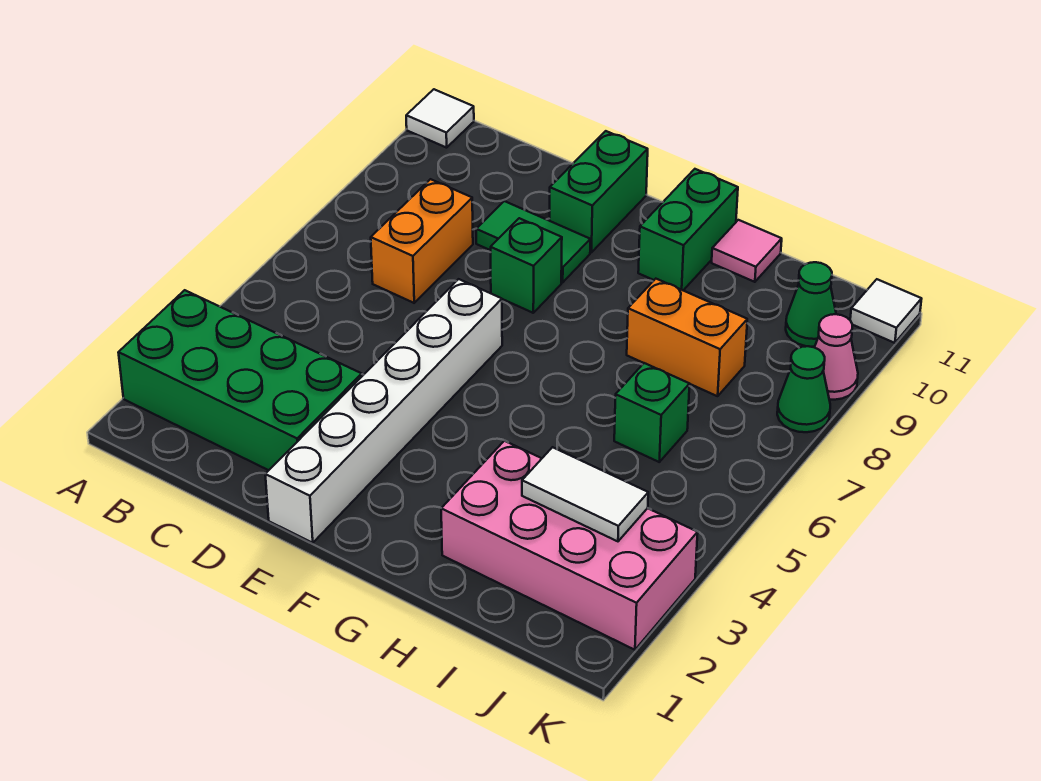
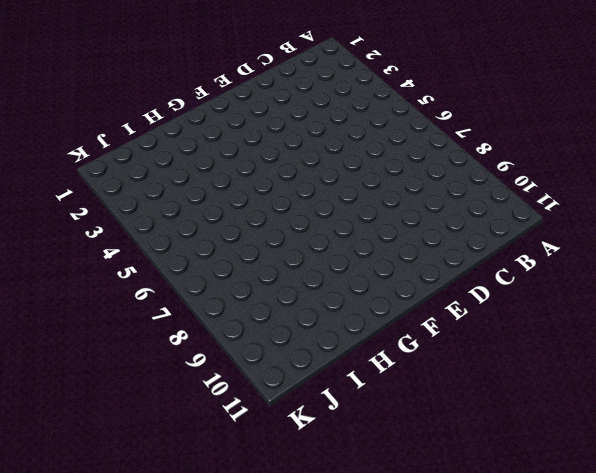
none -> green brick A2:D3 level 1
none -> white tile A11 level 1
none -> orange brick C7:C8 level 1

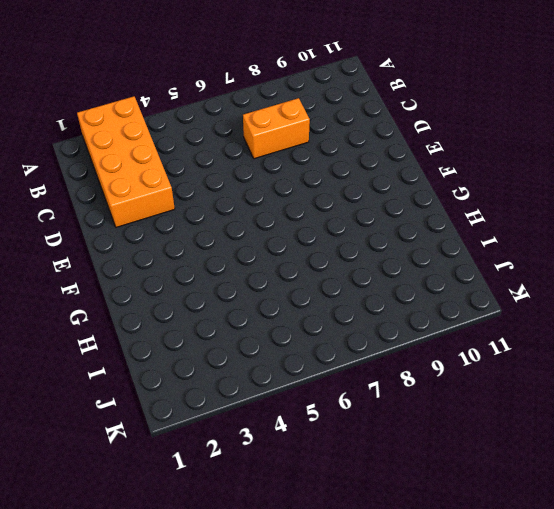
orange brick A2:D3 level 1 -> green brick A2:D3 level 1
none -> white tile A11 level 1
none -> green tile D9:E9 level 1
none -> white brick E1:E6 level 1

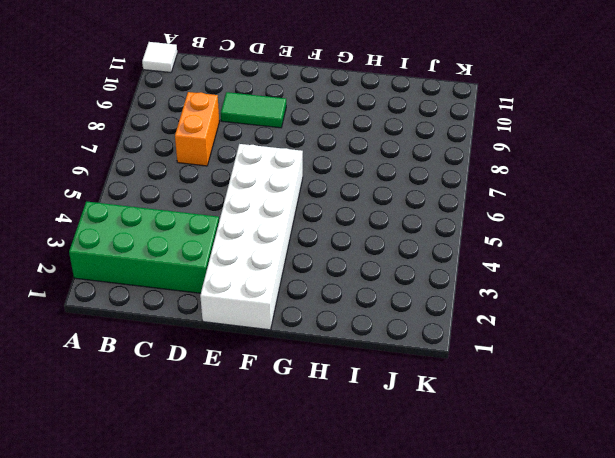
white brick E1:F6 level 1 -> white brick E1:E6 level 1
none -> green brick E8 level 1
none -> green brick E10:E11 level 1
none -> green brick G10:G11 level 1

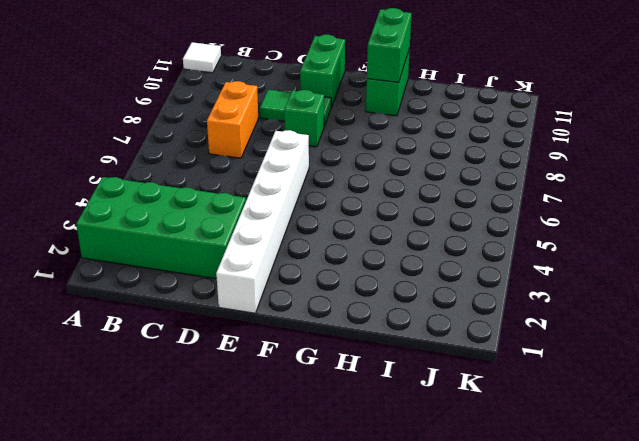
green brick G10:G11 level 2 -> none
none -> pink brick H2:K3 level 1
none -> orange brick H8:I8 level 1
none -> pink tile H11 level 1

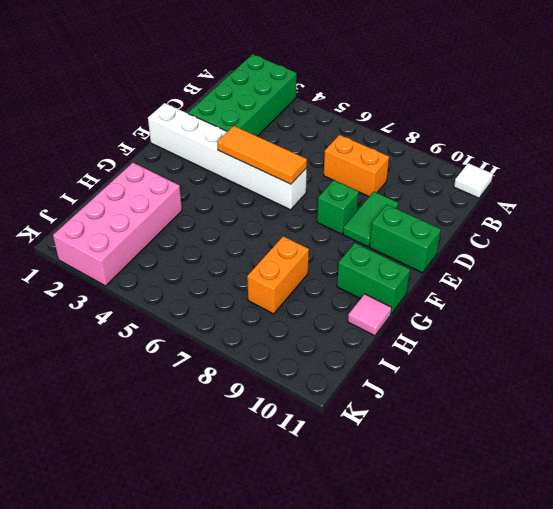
orange tile E4:E6 level 2 -> none
none -> green brick I6 level 1
none -> green cone J10 level 1
none -> green cone K8 level 1

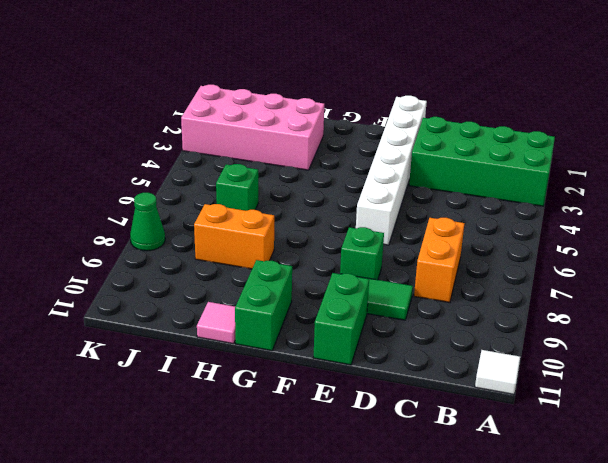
none -> green cone J10 level 1
none -> pink cone K9 level 1
none -> white tile K11 level 1

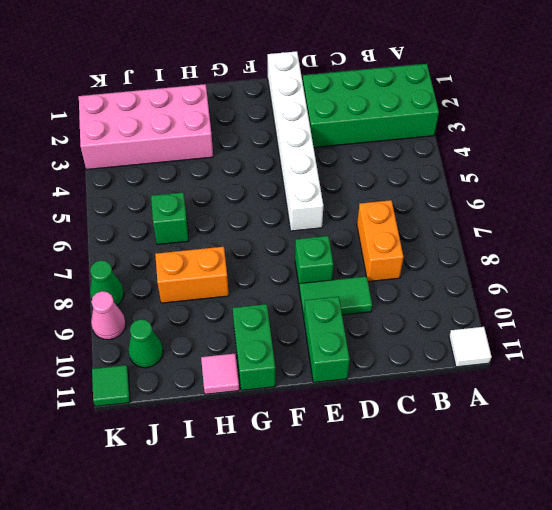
green tile K11 level 1 -> white tile K11 level 1
none -> white tile I3:J3 level 2

